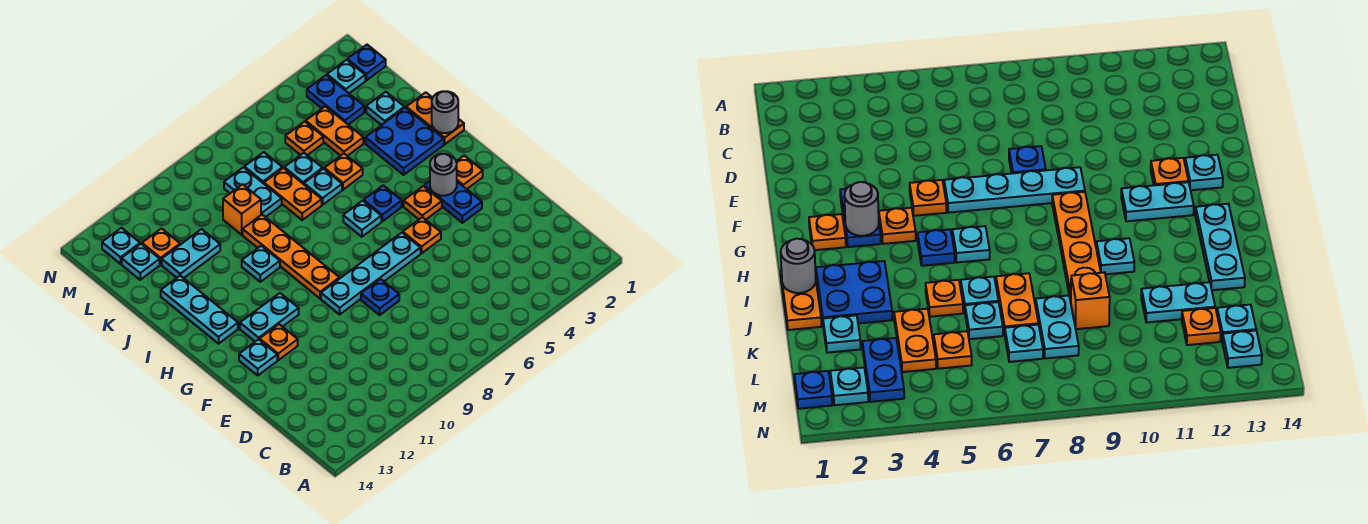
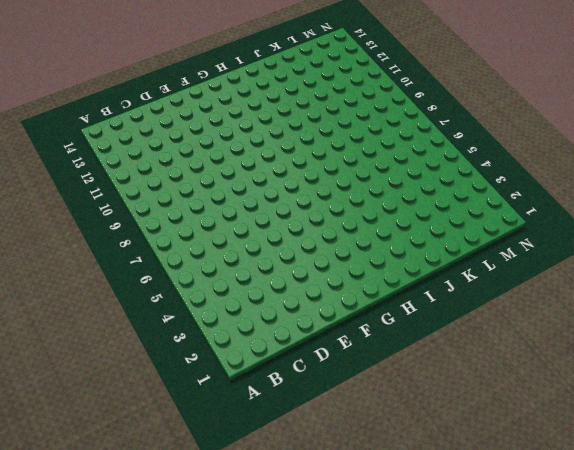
none -> blue plate E8 level 1
none -> blue plate F3:G3 level 1
none -> orange plate F5 level 1
none -> cyan plate F6:F9 level 1

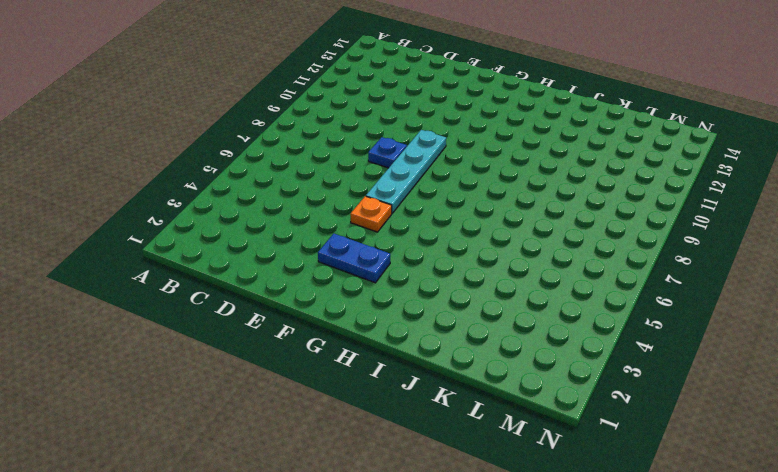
none -> orange plate F12 level 1
none -> cyan plate F13 level 1
none -> orange plate G2 level 1
none -> orange plate G4 level 1

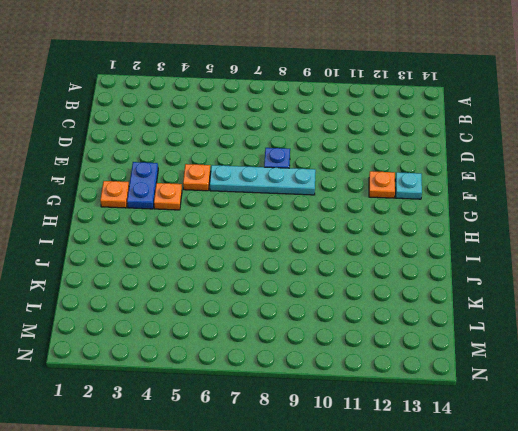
none -> orange plate G9:J9 level 1
none -> cyan plate G11:G12 level 1
none -> blue plate H5 level 1
none -> cyan plate H6 level 1

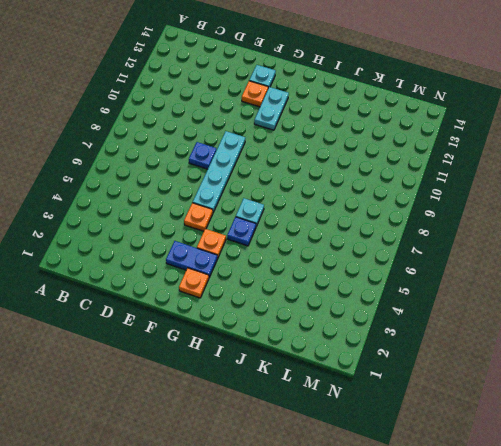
none -> orange plate G9:J9 level 1
none -> cyan plate H13:J13 level 1
none -> orange plate I1:J1 level 1
none -> blue plate I2:J3 level 1

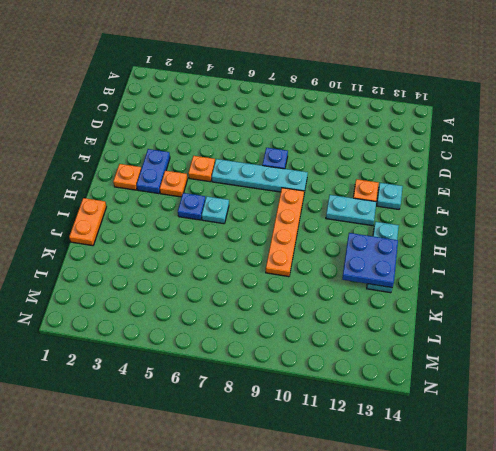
blue plate I12:J13 level 2 -> blue plate I2:J3 level 1
none -> cyan plate I10 level 1
none -> orange plate J5 level 1
none -> cyan plate J6 level 1
none -> orange plate J7:K7 level 1

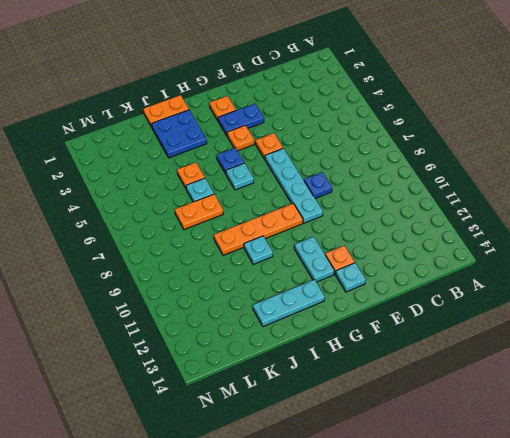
none -> cyan plate K2 level 1
none -> orange plate K4:L4 level 1
none -> cyan plate K6 level 1
none -> cyan plate K8:L8 level 1

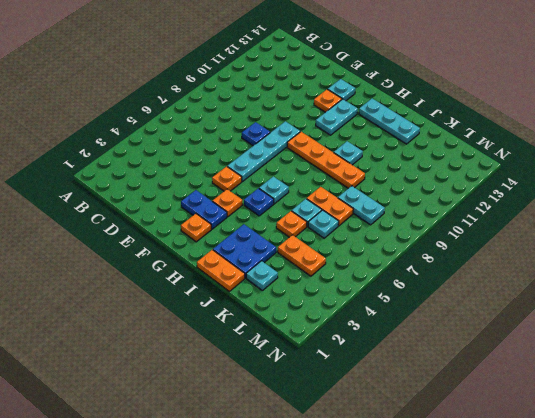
none -> orange brick K9 level 1
none -> cyan plate K11:K12 level 1
none -> blue plate L3:M3 level 1
none -> orange plate L5 level 1

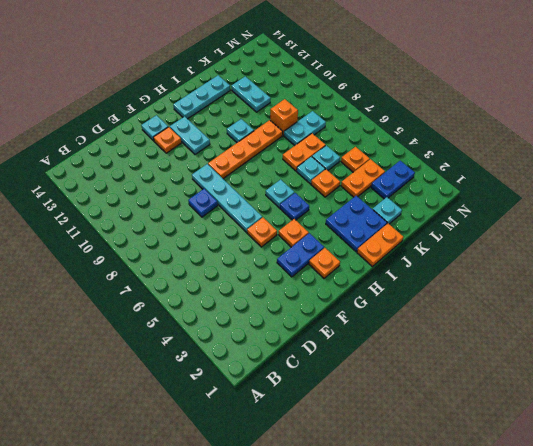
none -> cyan plate L7 level 1
none -> orange plate L12 level 1
none -> cyan plate L13 level 1
none -> blue plate M1 level 1

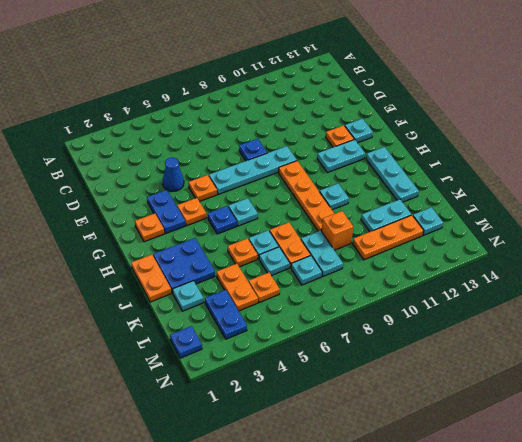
blue cone E4 level 1 -> none
orange plate L10:L12 level 1 -> orange plate L12 level 1
none -> cyan plate M2 level 1
none -> cyan plate M13 level 1
none -> grey round brick G3 level 2
none -> grey round brick I1 level 2

